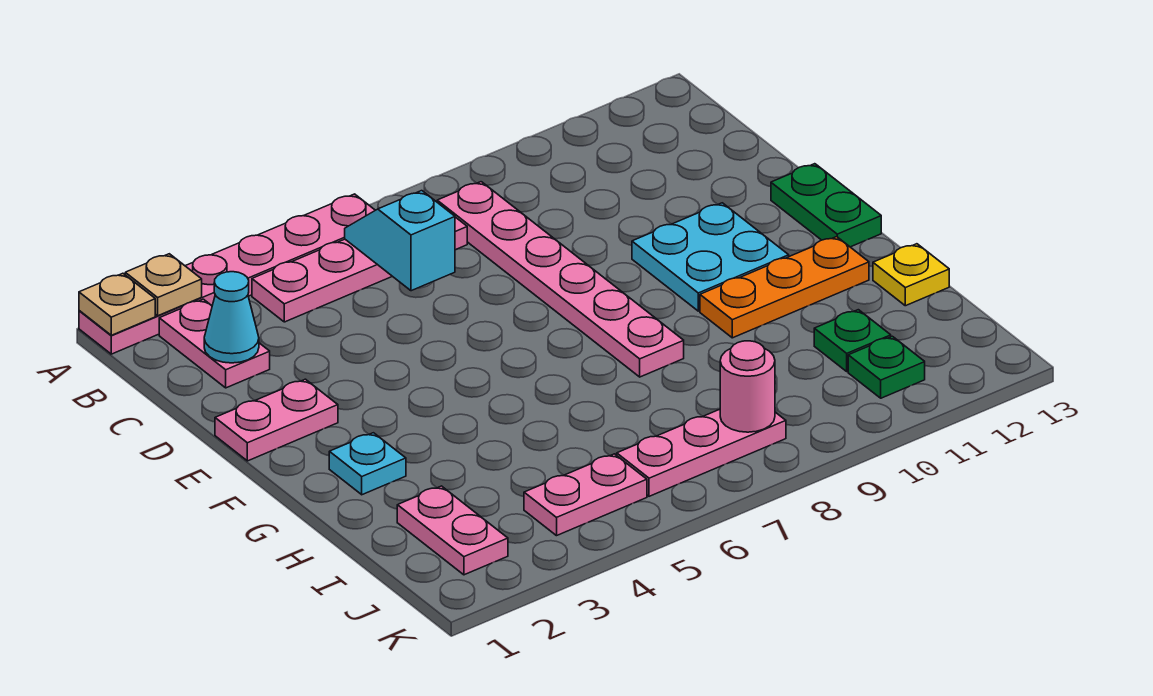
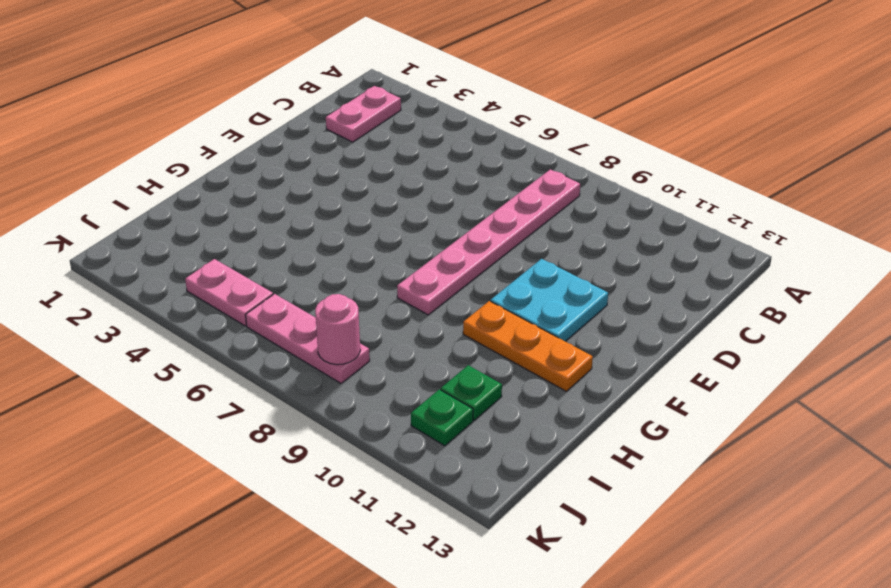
none -> pink plate A1:A6 level 1
none -> pink plate B4:B7 level 1
none -> pink plate E1:E2 level 1

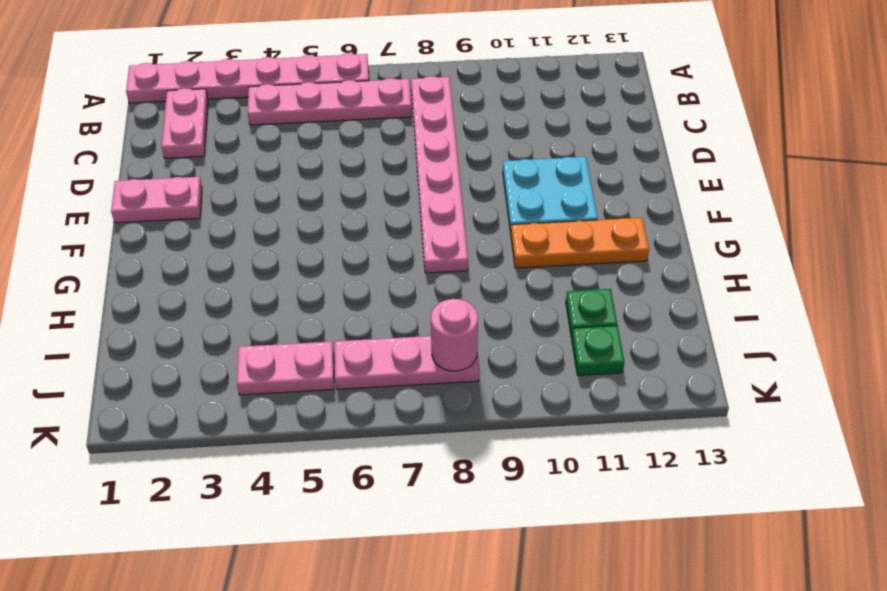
none -> green plate E13:F13 level 1
none -> cyan plate G2 level 1
none -> yellow plate H13 level 1

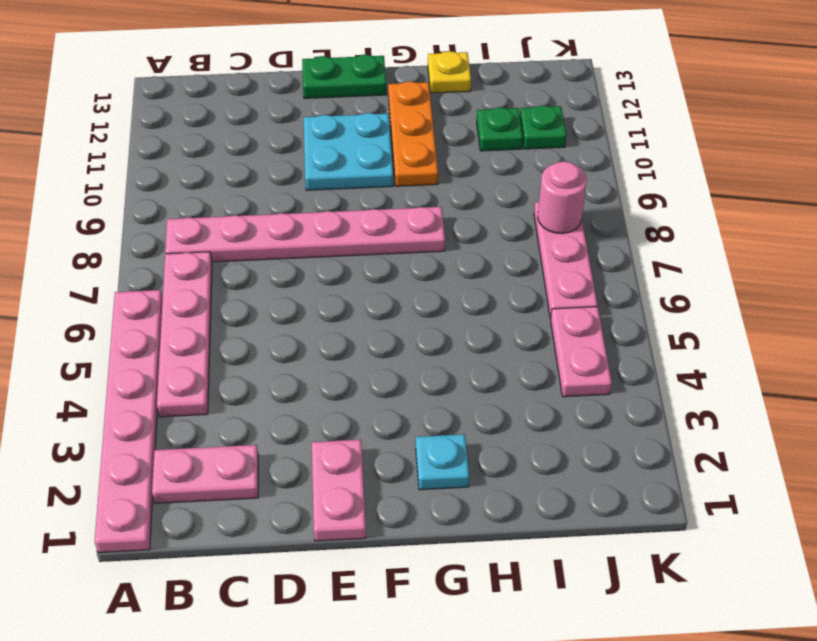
none -> pink plate I2:J2 level 1
none -> tan plate A1 level 2
none -> tan plate A2 level 2

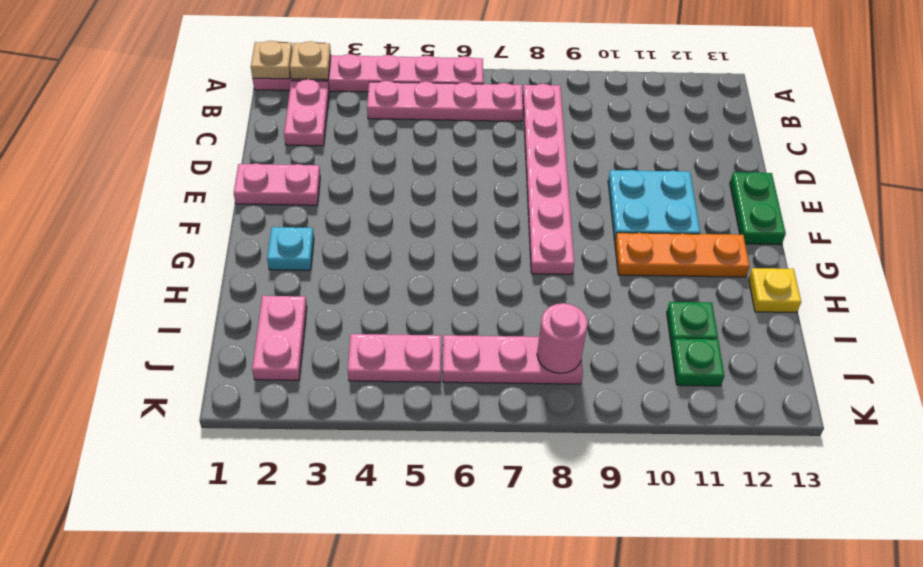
none -> cyan slope B6:C6 level 2 top C
none -> cyan cone C2 level 2

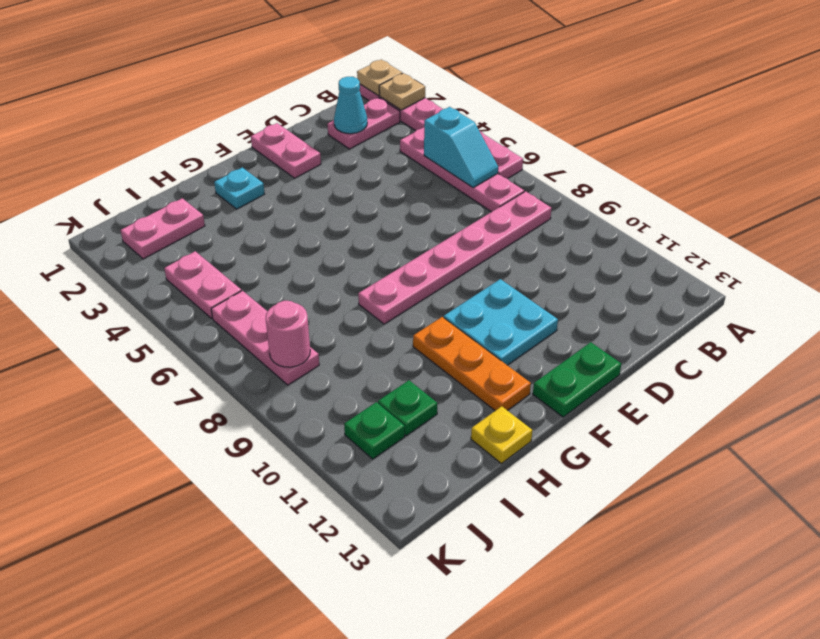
cyan slope B5:B6 level 2 top 5 -> cyan slope B6:C6 level 2 top C

